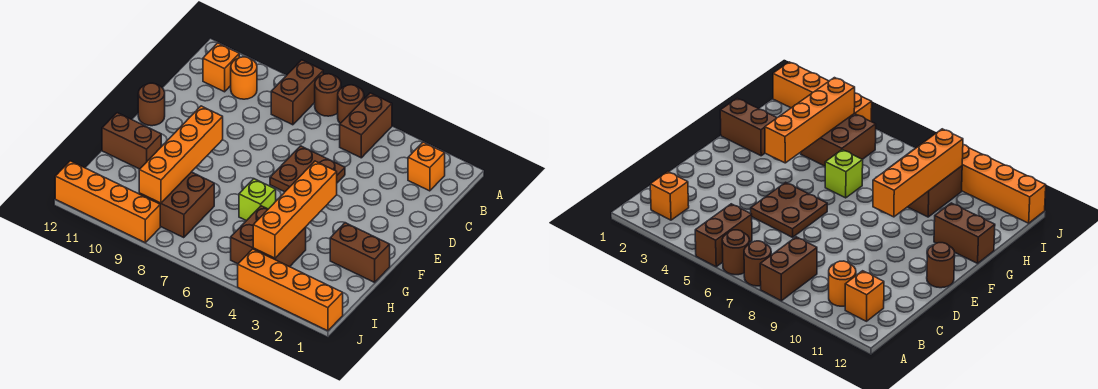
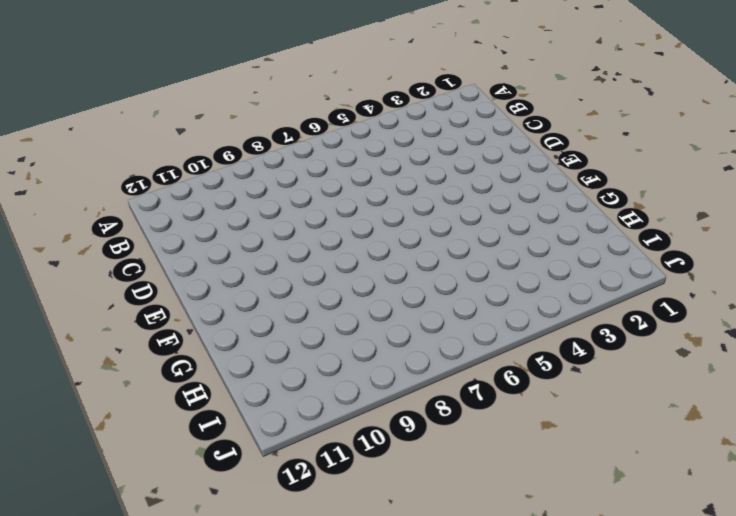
none -> brown brick A5:B5 level 1
none -> brown round brick A6 level 1
none -> brown round brick A7 level 1

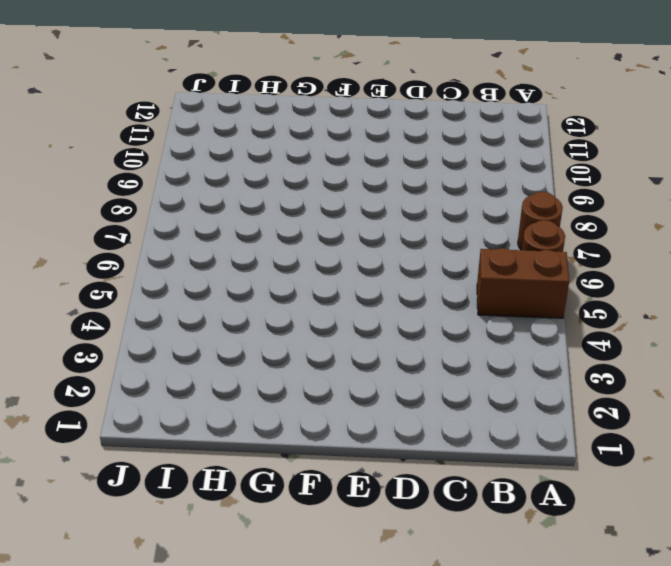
none -> brown brick A8:B8 level 1
none -> orange brick B2 level 1
none -> orange round brick B10 level 1

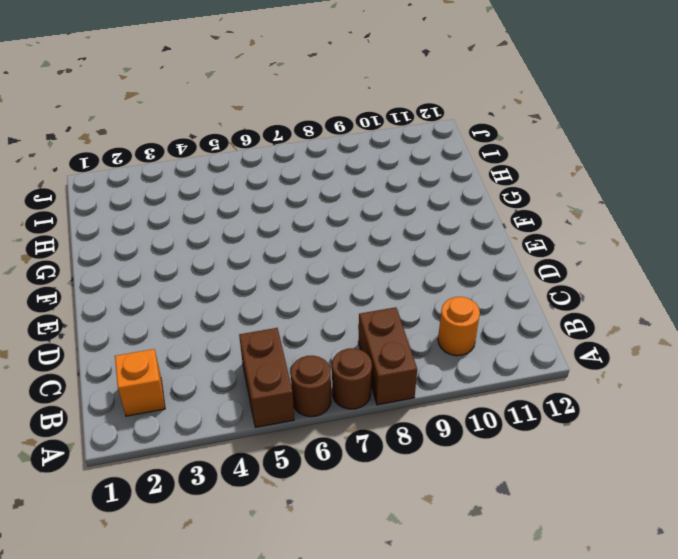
none -> orange brick B11 level 1
none -> brown plate D5:E6 level 1
none -> brown round brick E12 level 1

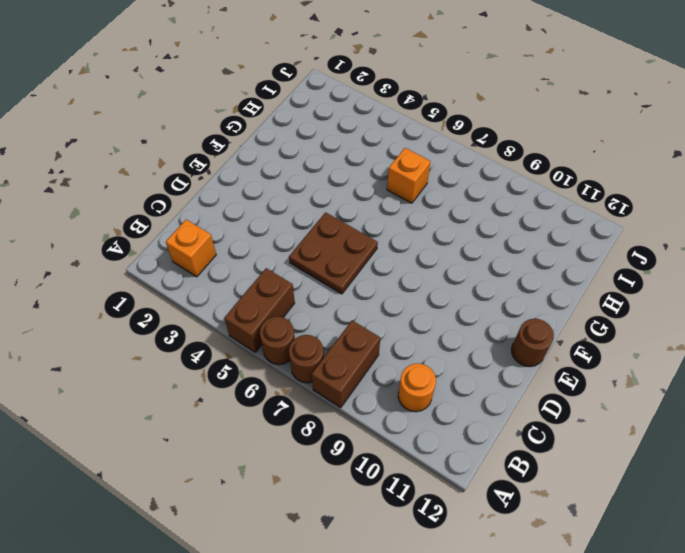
orange brick H6 level 1 -> orange brick B11 level 1
none -> brown brick G1:G2 level 1
none -> lime brick G6 level 1
none -> brown brick G11:G12 level 1

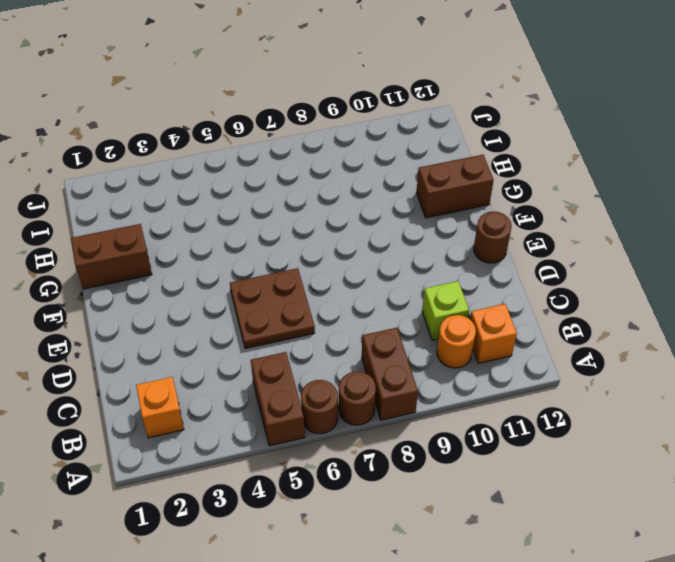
lime brick C10 level 1 -> lime brick G6 level 1
none -> brown brick H4:I5 level 1
none -> brown brick H8:I9 level 1
none -> orange brick J1:J4 level 1

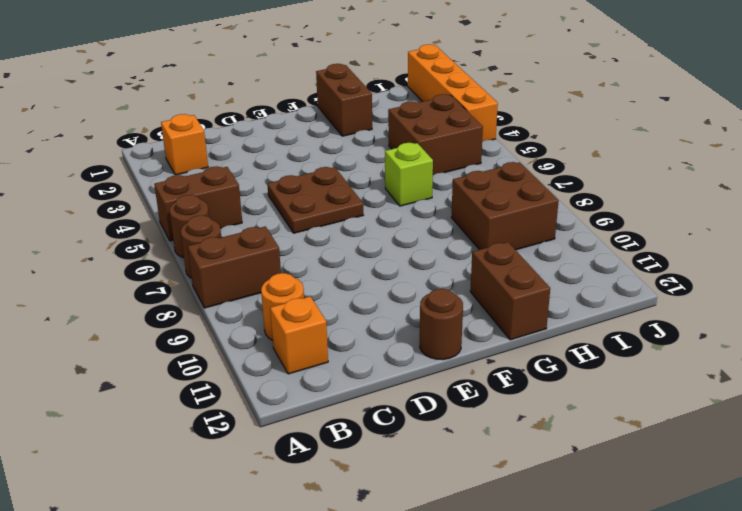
none -> orange brick J9:J12 level 1
none -> orange brick F4:I4 level 2
none -> orange brick F9:I9 level 2

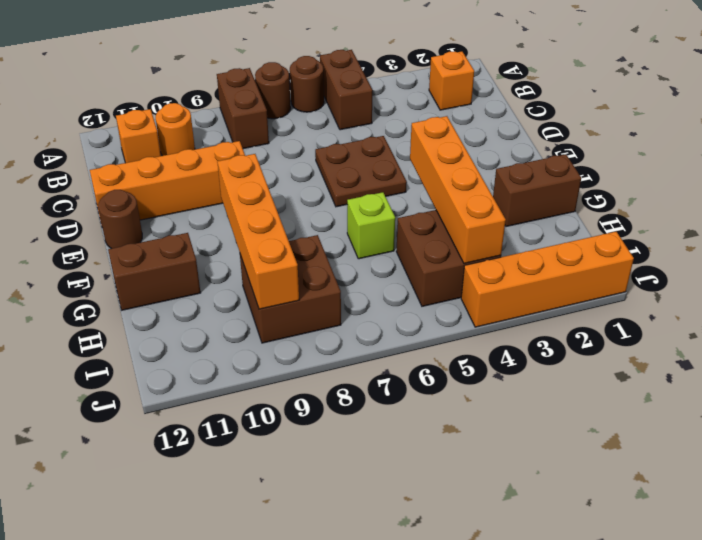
orange brick D9:D12 level 1 -> orange brick J9:J12 level 1

